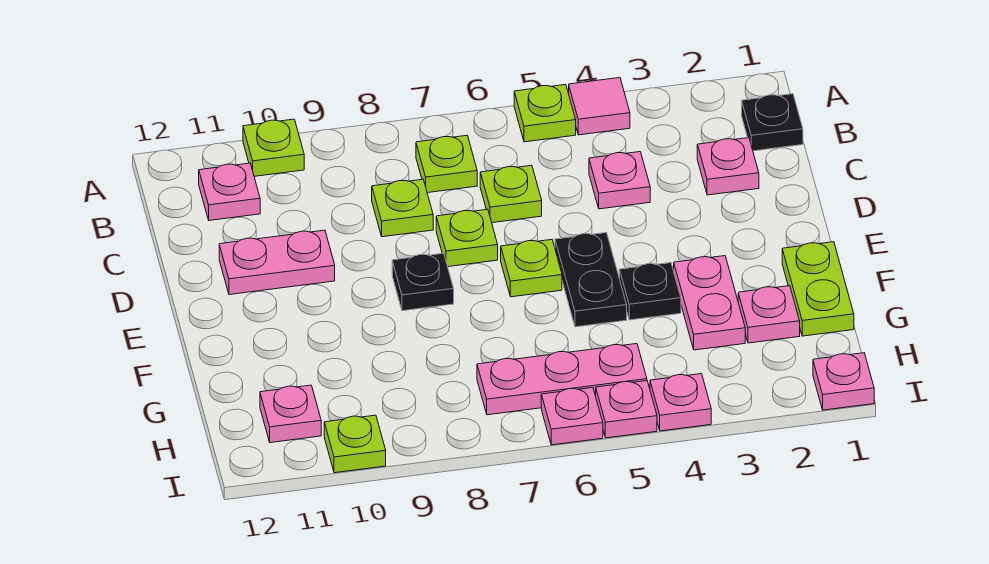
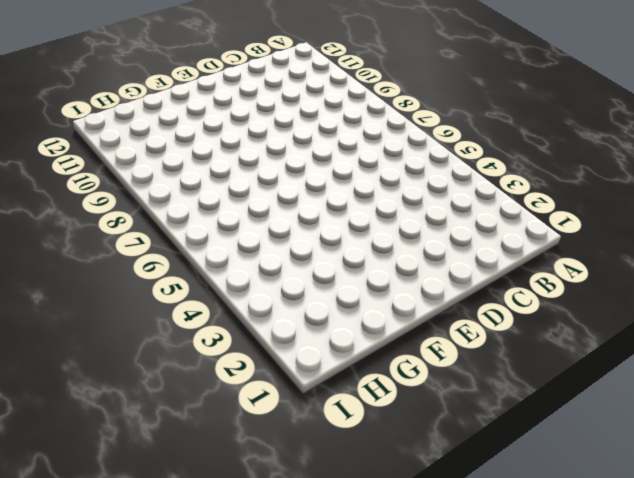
none -> pink tile A4 level 1
none -> lime plate A5 level 1
none -> lime plate A10 level 1

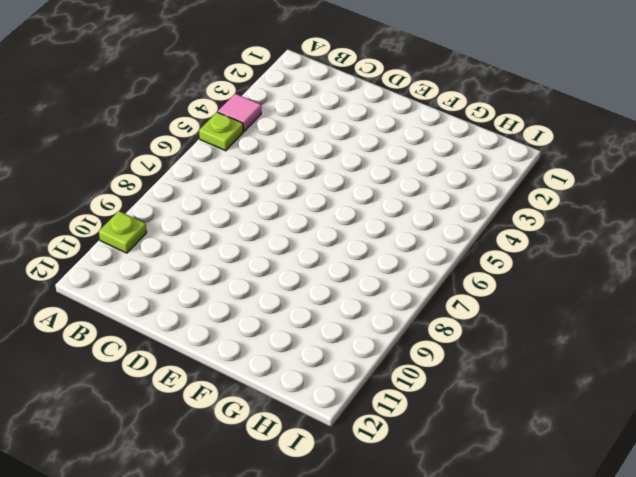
none -> black plate B1 level 1
none -> lime plate B7 level 1
none -> pink plate B11 level 1

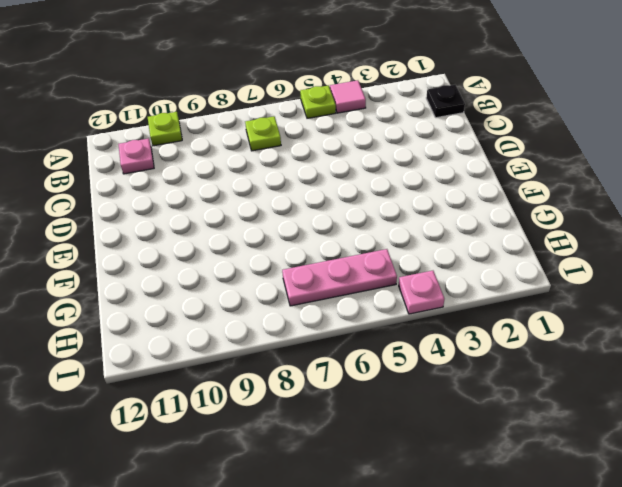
none -> pink plate C2 level 1
none -> pink plate C4 level 1
none -> lime plate C6 level 1

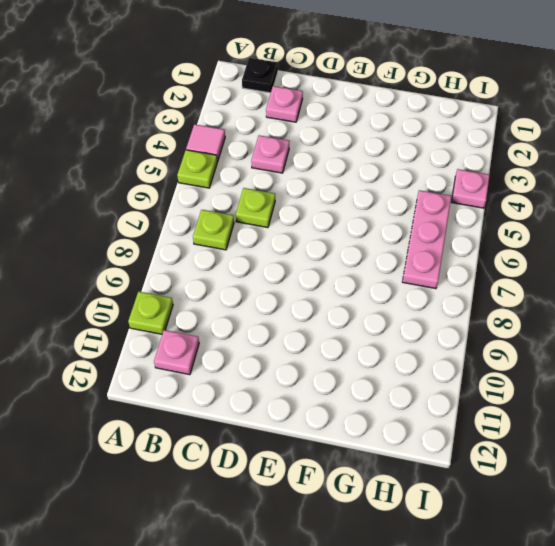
none -> lime plate C8 level 1
none -> lime plate D7 level 1
none -> pink plate D10:D11 level 1

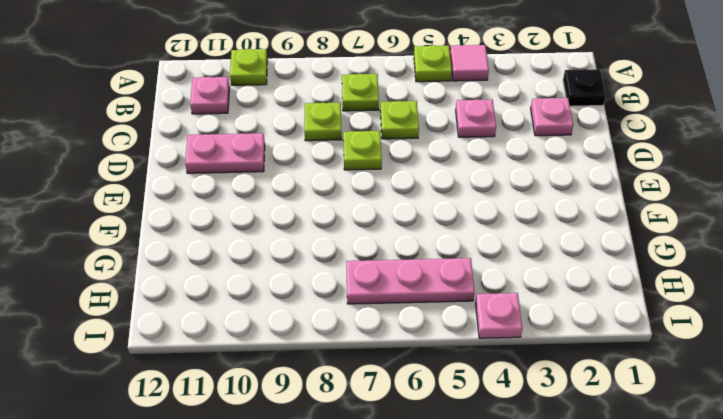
none -> black plate E5:F5 level 1
none -> lime plate E6 level 1
none -> black plate E8 level 1

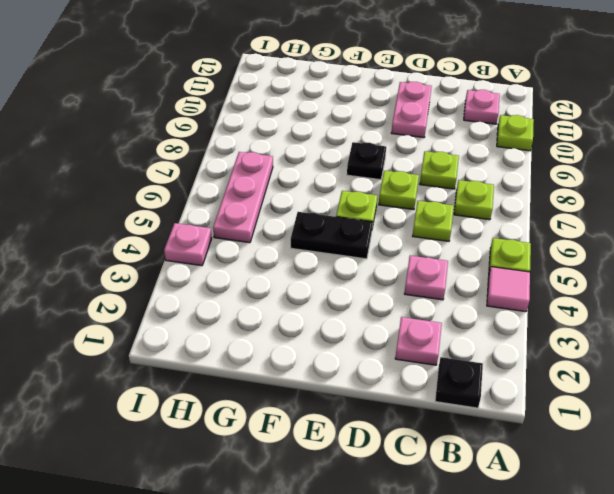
none -> lime plate F1:G1 level 1
none -> pink plate F3:G3 level 1
none -> black plate F4 level 1

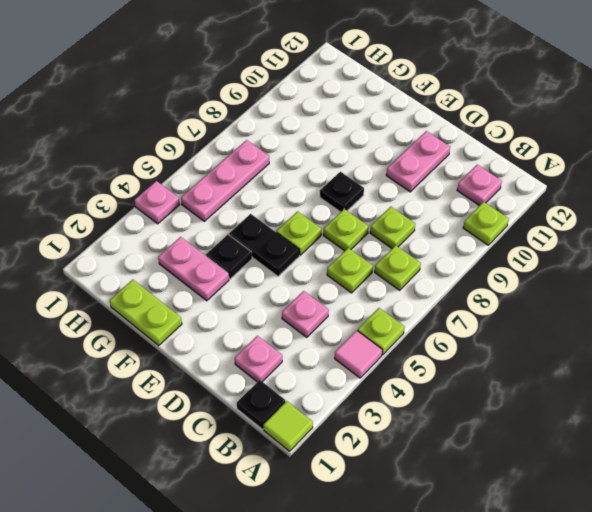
lime tile A1 level 1 -> none
none -> pink plate G2 level 1
none -> pink plate H11 level 1
none -> pink plate I1 level 1

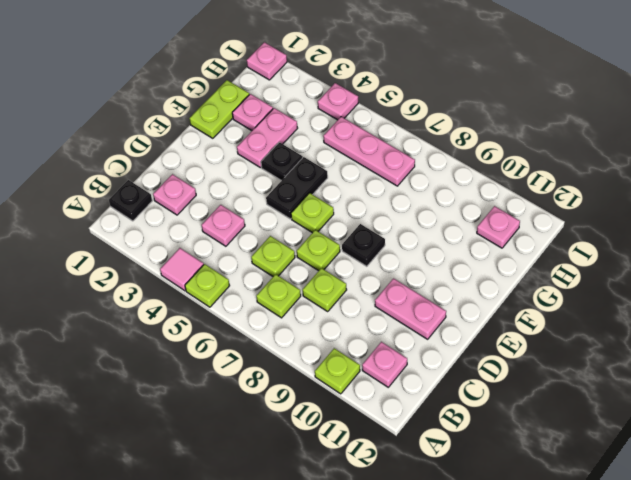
none -> pink plate I5 level 1
none -> pink plate I6 level 1
none -> lime plate I10 level 1

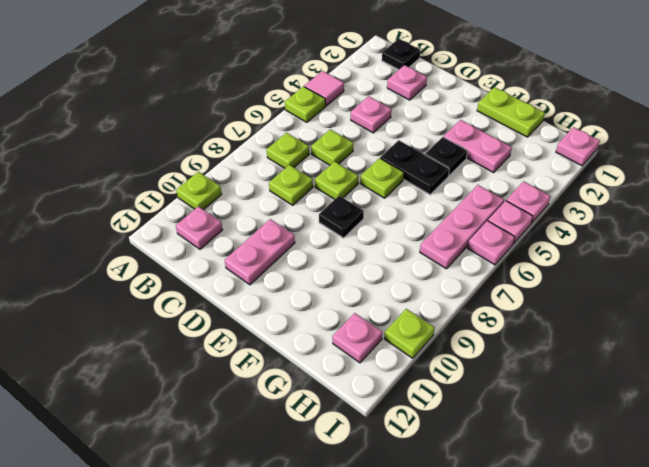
none -> pink plate G2 level 1

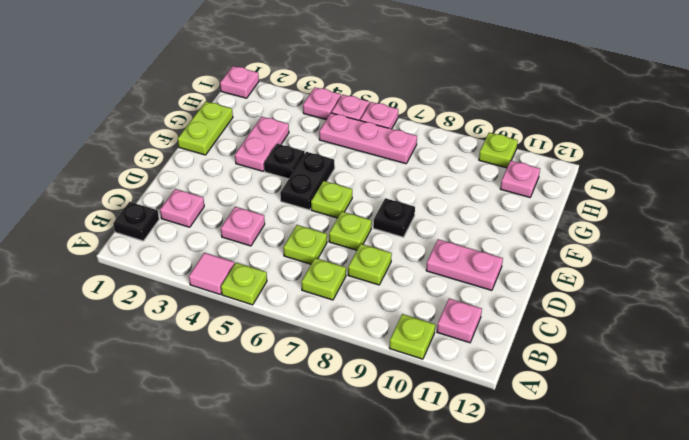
none -> pink plate G2 level 1

